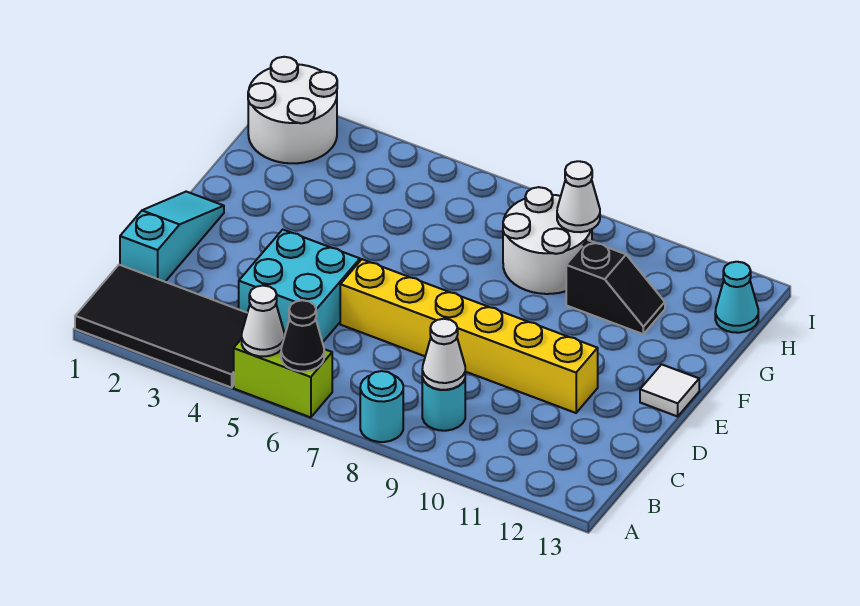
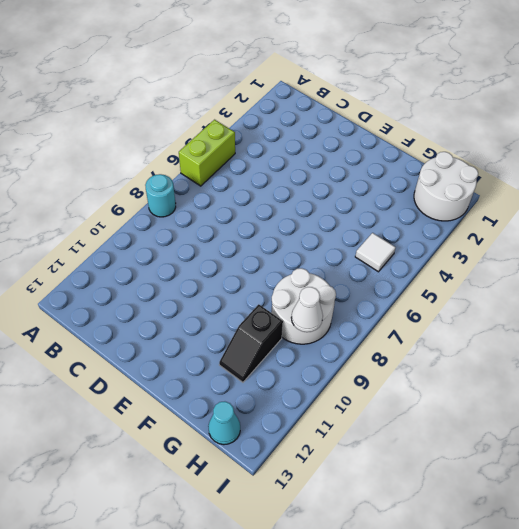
white tile H5 level 1 -> white tile E13 level 1
none -> black tile A1:B4 level 1
none -> cyan round brick B9 level 1
none -> cyan slope C1:E1 level 1 top C

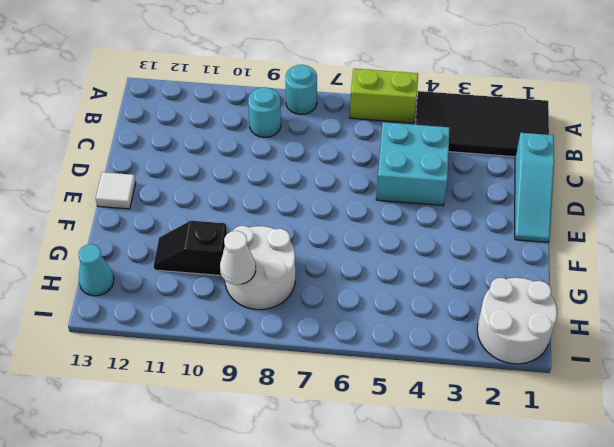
none -> yellow brick D6:D11 level 1
none -> white cone A5 level 2
none -> black cone A6 level 2

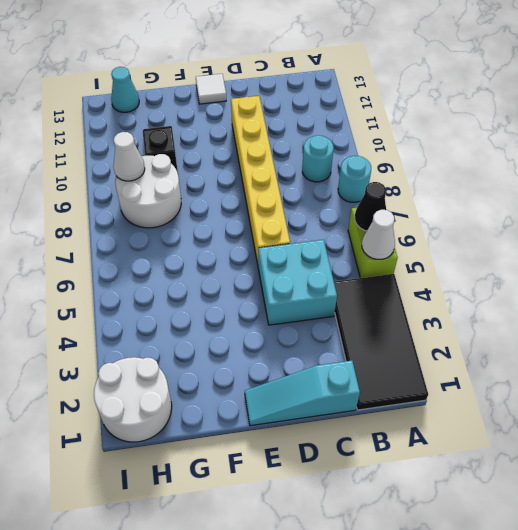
none -> white cone B9 level 2

